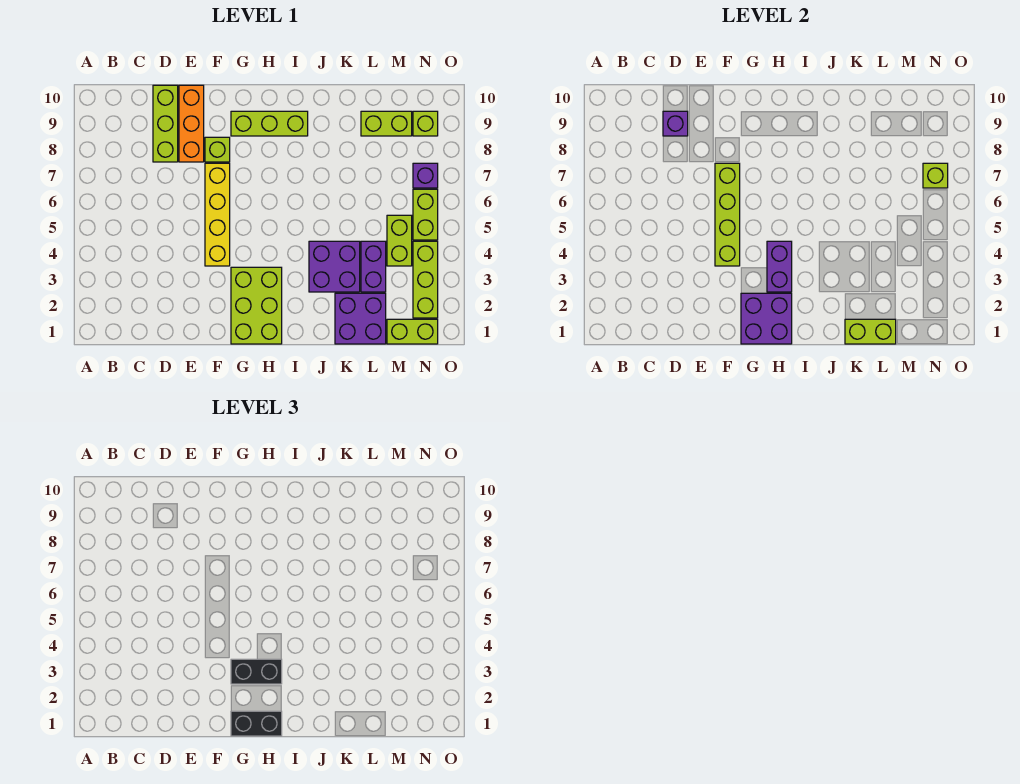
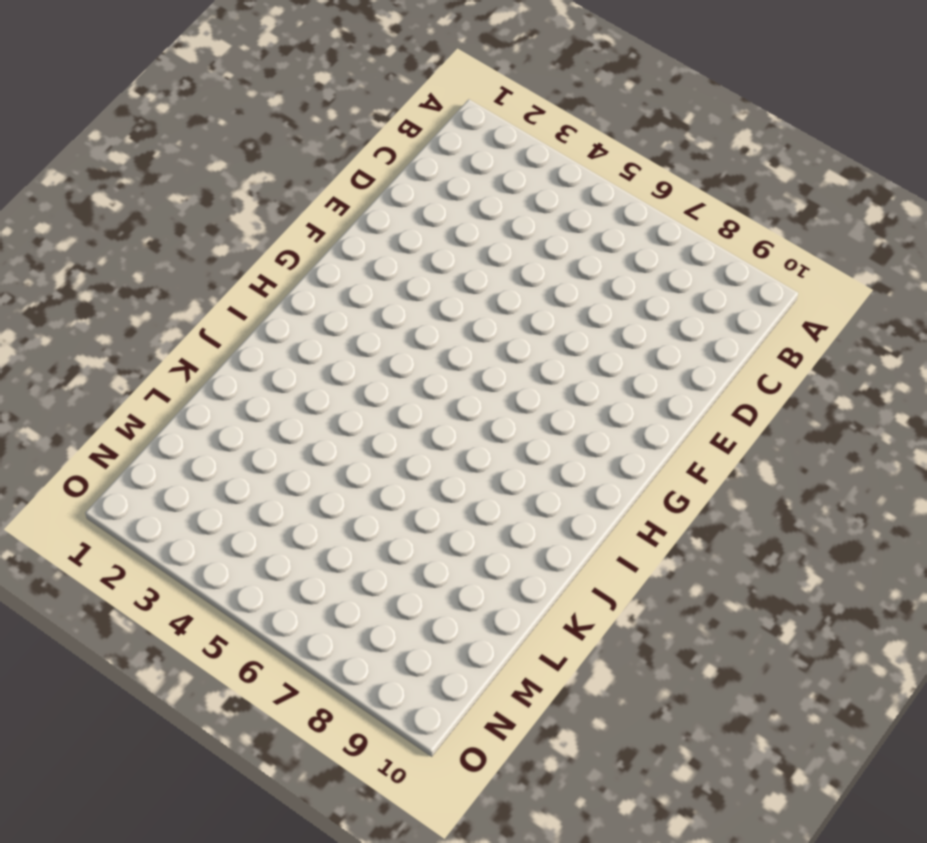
none -> lime brick D8:D10 level 1
none -> orange brick E8:E10 level 1
none -> yellow brick F4:F7 level 1

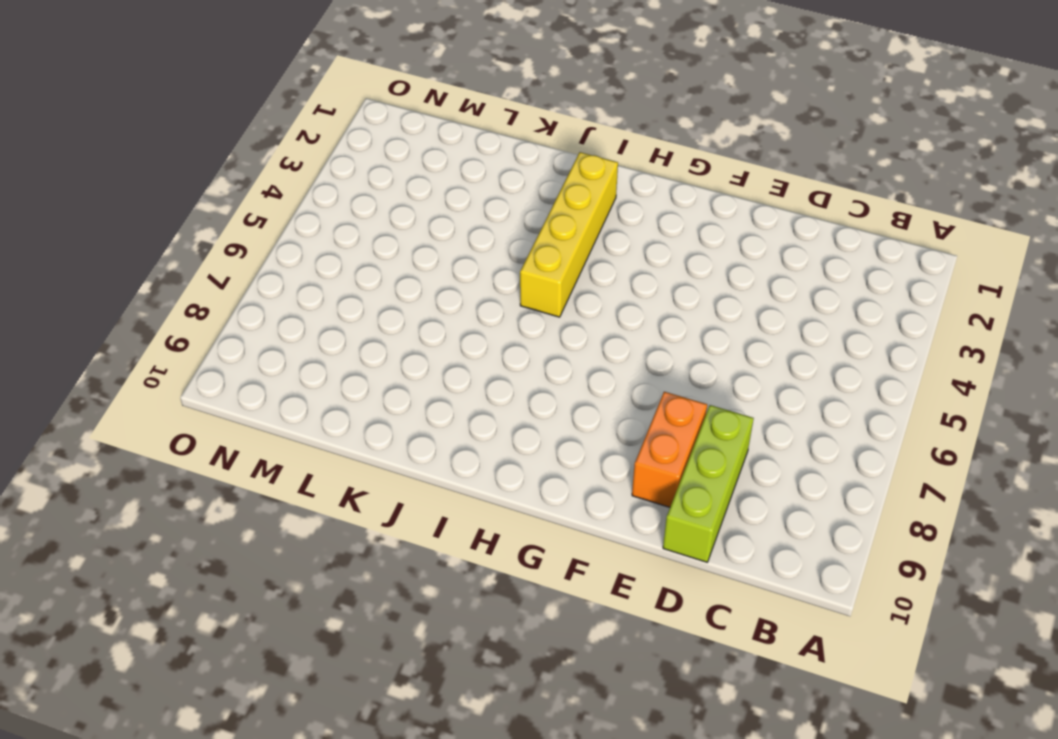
orange brick E8:E9 level 1 -> orange brick E8:E10 level 1
yellow brick I2:I5 level 1 -> yellow brick F4:F7 level 1
none -> lime brick F8 level 1
none -> lime brick G1:H3 level 1
none -> lime brick G9:I9 level 1

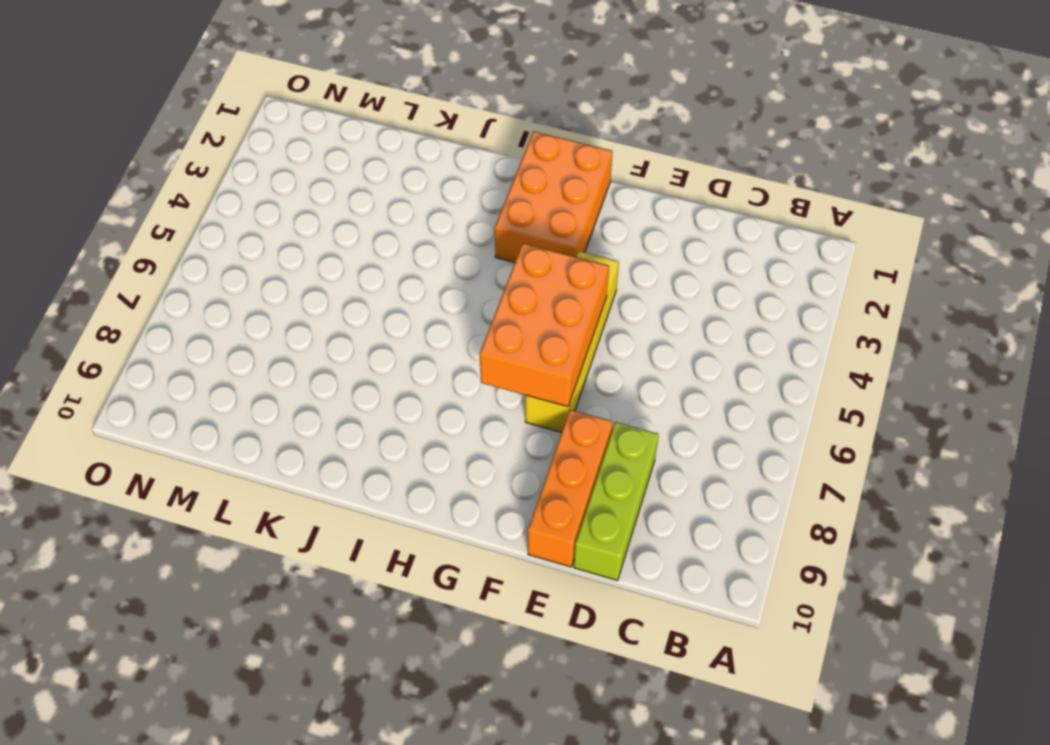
orange brick F5:G7 level 2 -> lime brick F4:F7 level 2
orange brick G1:H3 level 1 -> lime brick G1:H3 level 1
none -> lime brick F8 level 1
none -> lime brick G9:I9 level 1
none -> purple brick J3:K4 level 1

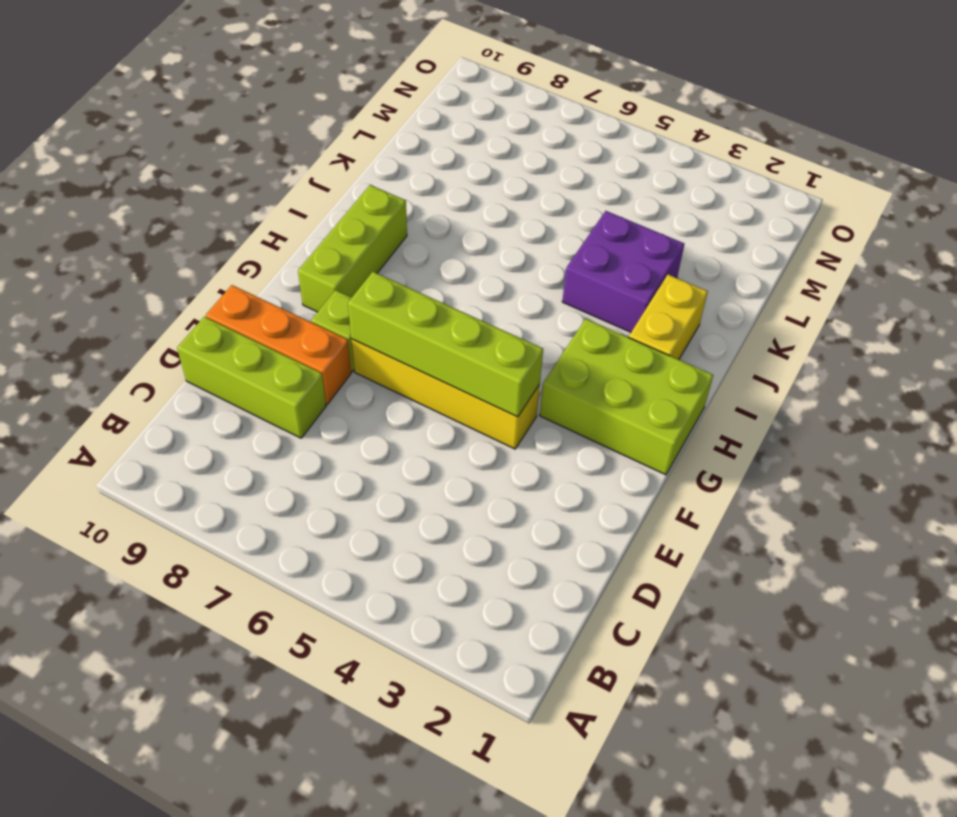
yellow brick I2:J2 level 1 -> none
none -> purple brick K1:L2 level 1
none -> purple brick L3:L4 level 1
none -> lime brick L9:M9 level 1

